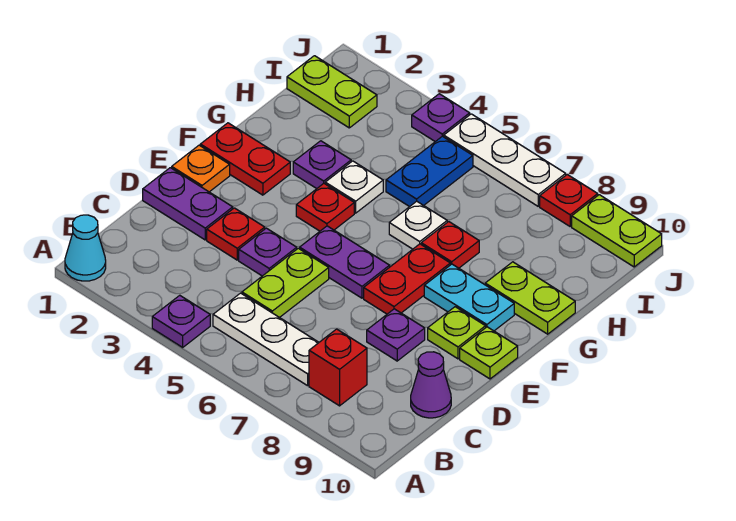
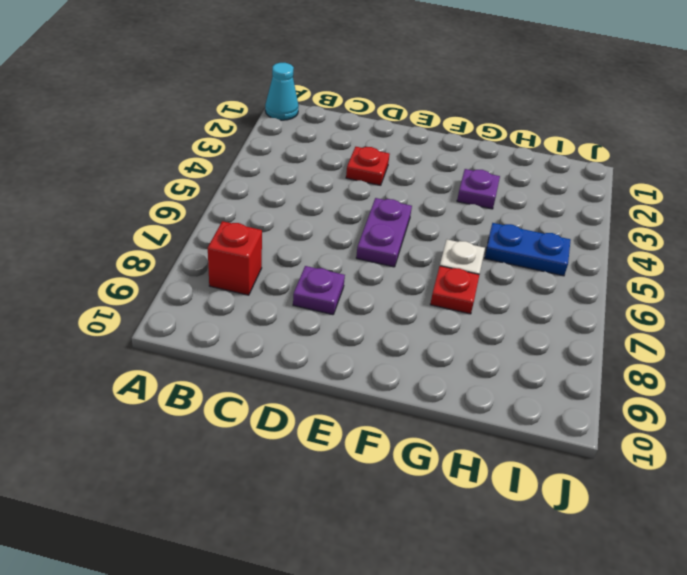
none -> purple plate A4 level 1
none -> white plate B5:B7 level 1
none -> lime plate C5:D5 level 1

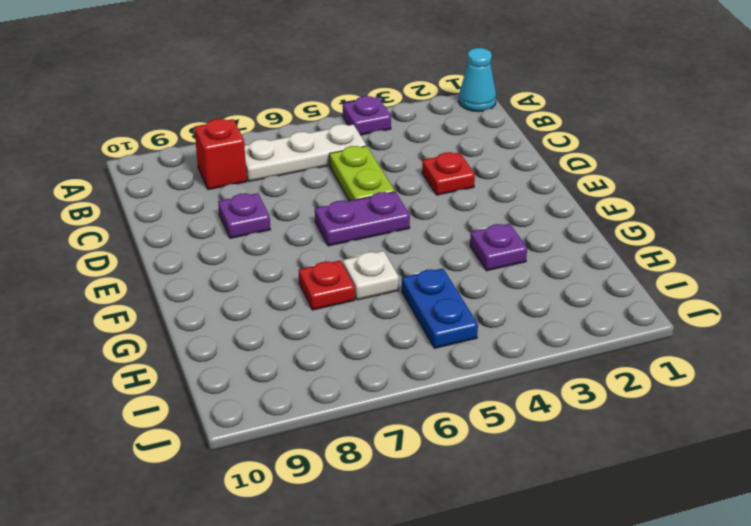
none -> purple cone C10 level 1
none -> purple plate D1:D2 level 1
none -> purple plate D4 level 1

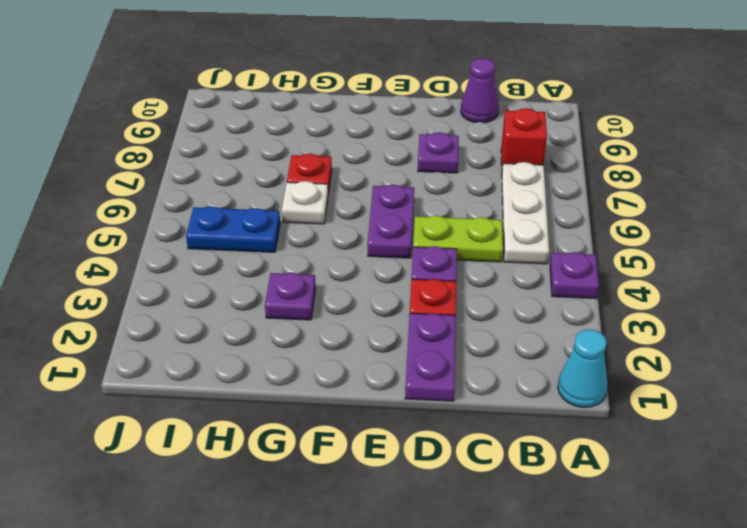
none -> orange plate E1 level 1
none -> red plate E7:F7 level 1
none -> lime plate E9 level 1

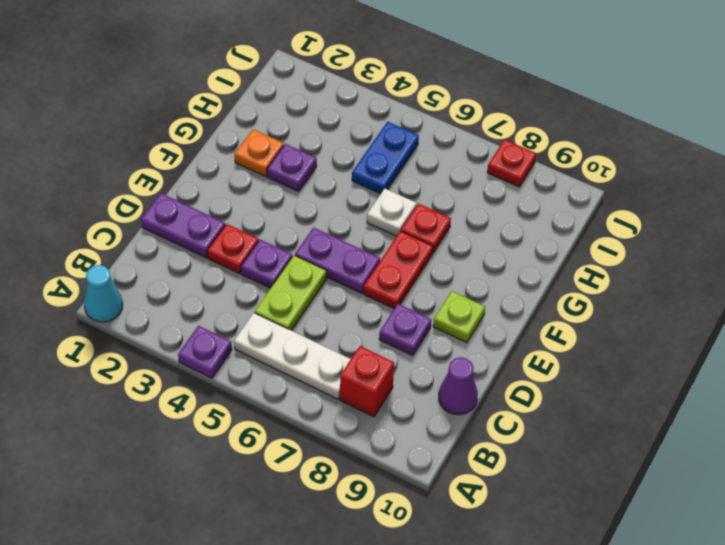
orange plate G2 level 1 -> orange plate E1 level 1
none -> lime plate E10 level 1
none -> red plate F1:F2 level 1
none -> red plate F4 level 1

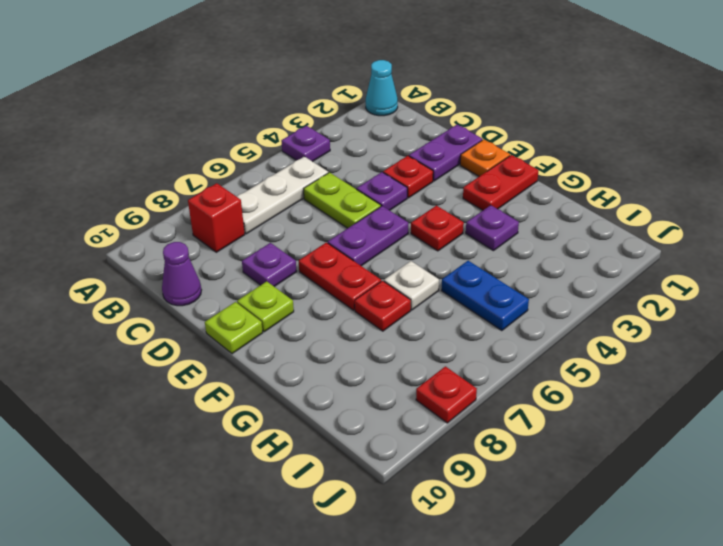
none -> cyan plate F8:F9 level 1
none -> white plate G4 level 1
none -> lime plate G9:G10 level 1

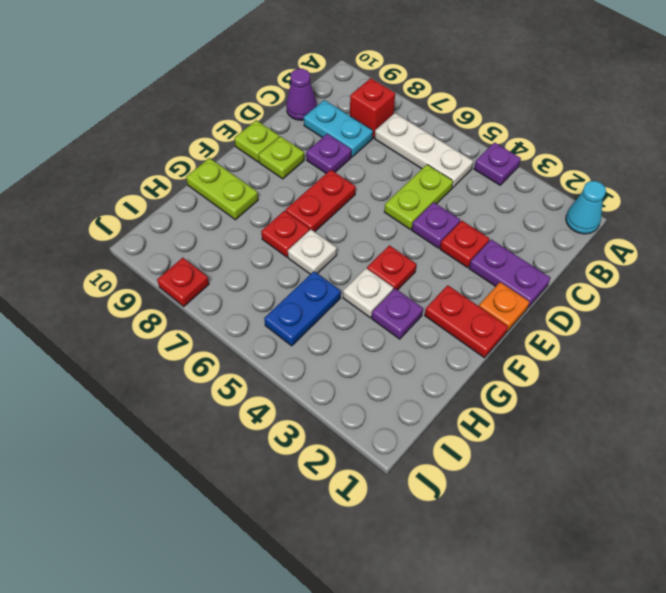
cyan plate C8:C9 level 1 -> cyan plate F8:F9 level 1
none -> purple plate E5:E6 level 1
none -> lime plate I1:I2 level 1
none -> purple plate J4 level 1

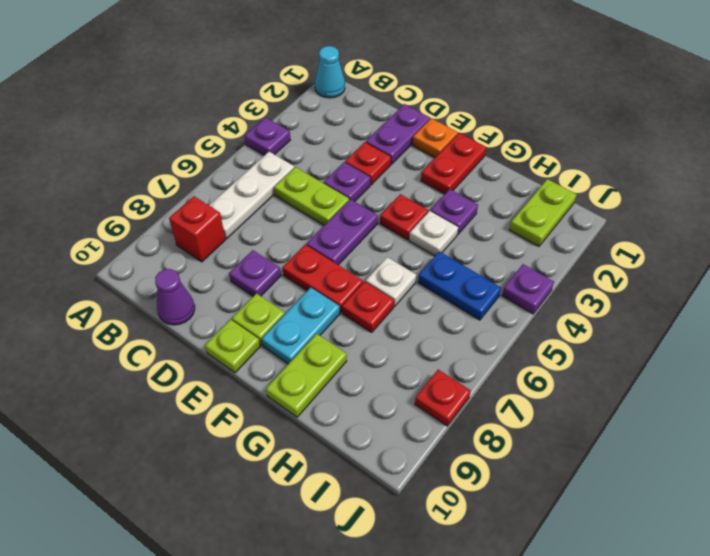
none -> white plate J5:J7 level 1
none -> lime plate J9:J10 level 1

